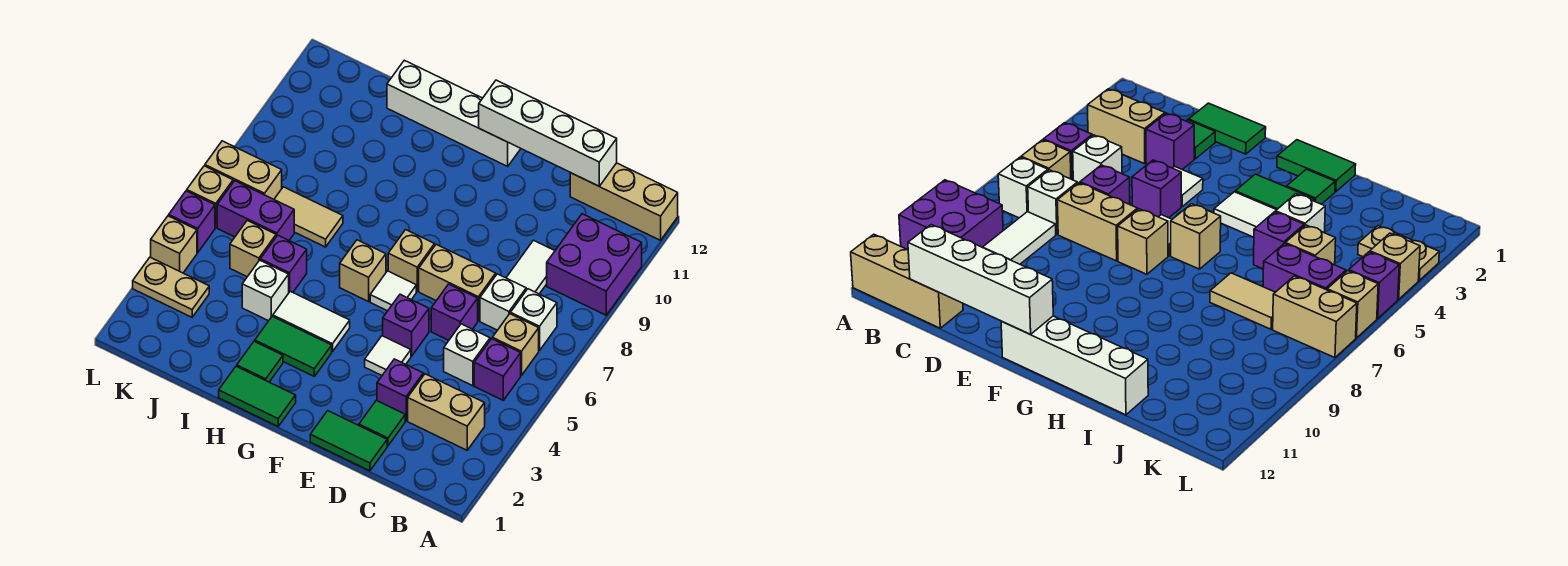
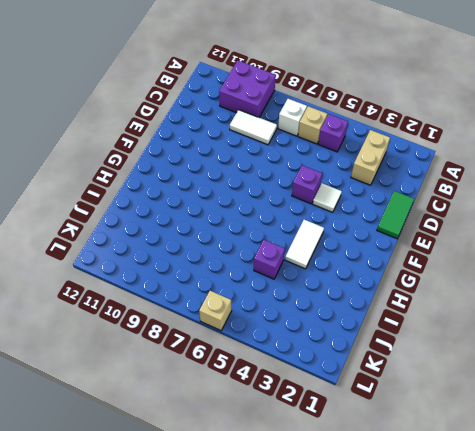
none -> tan brick A12:C12 level 1
none -> white brick C5 level 1
none -> white brick C7 level 1
none -> green tile D2 level 1

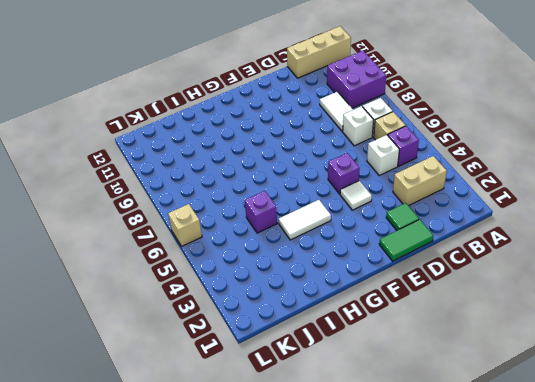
none -> purple brick D3 level 1
none -> purple brick D6 level 1
none -> tan brick D7:E7 level 1
none -> white tile F6 level 1

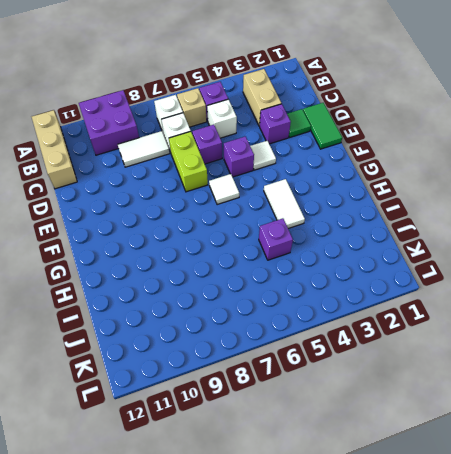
lime brick D7:E7 level 1 -> tan brick D7:E7 level 1
none -> tan brick F7 level 1
none -> white brick F12:I12 level 1
none -> green tile G1:H1 level 1
none -> green tile G3:H3 level 1

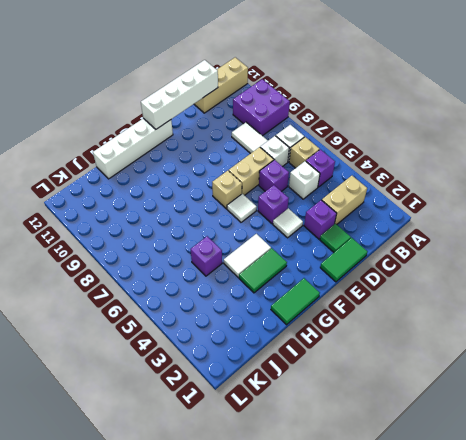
none -> tan brick G6 level 1
none -> green tile H2 level 1
none -> white brick I4 level 1
none -> tan tile I7:J7 level 1

